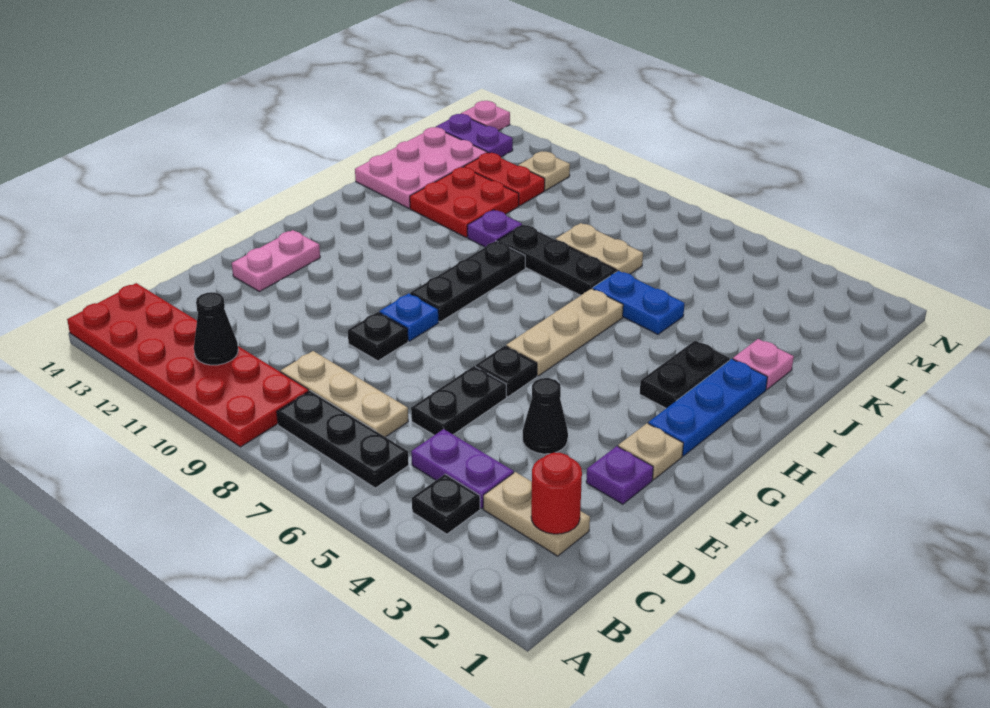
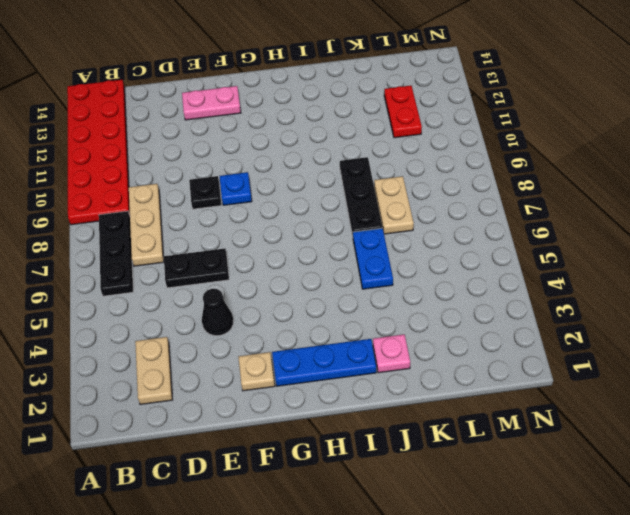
none -> black plate B4 level 1
none -> purple plate C4:C5 level 1
none -> purple plate E2 level 1
none -> black plate F6 level 1

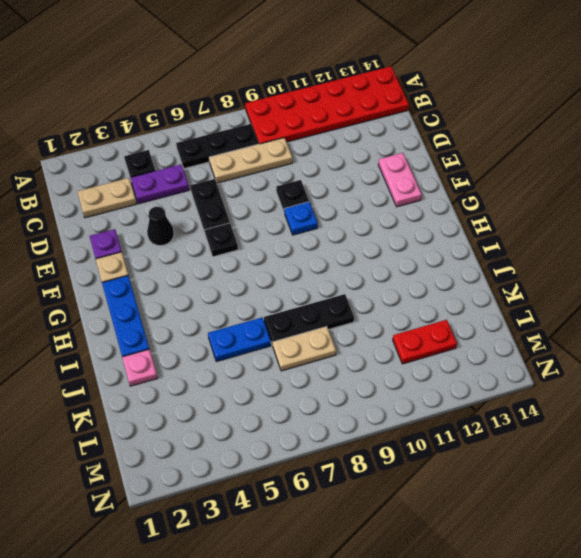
none -> tan plate G6:I6 level 1
none -> black plate G9:I9 level 1
none -> black plate H3:I3 level 1
none -> purple plate J10 level 1

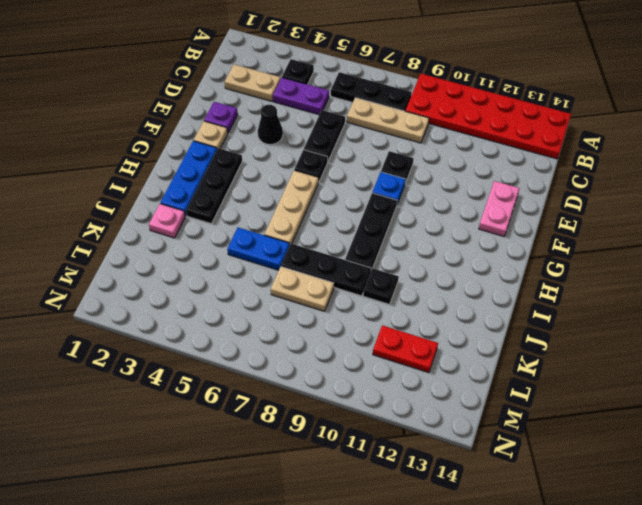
black plate G3:I3 level 1 -> black plate H3:I3 level 1
black plate J10 level 1 -> purple plate J10 level 1
none -> red plate J11:K12 level 1
none -> pink plate J13:L14 level 1
none -> tan plate M11 level 1
none -> purple plate M13:M14 level 1

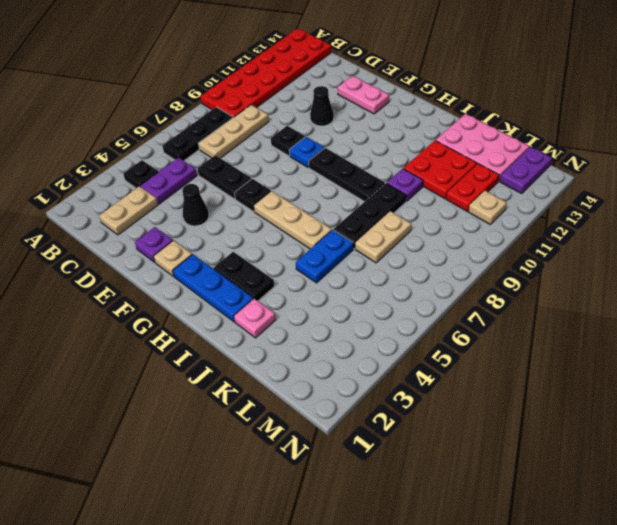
black cone E11 level 1 -> black cone B11 level 2
none -> pink plate N14 level 1
none -> red round brick C2 level 2

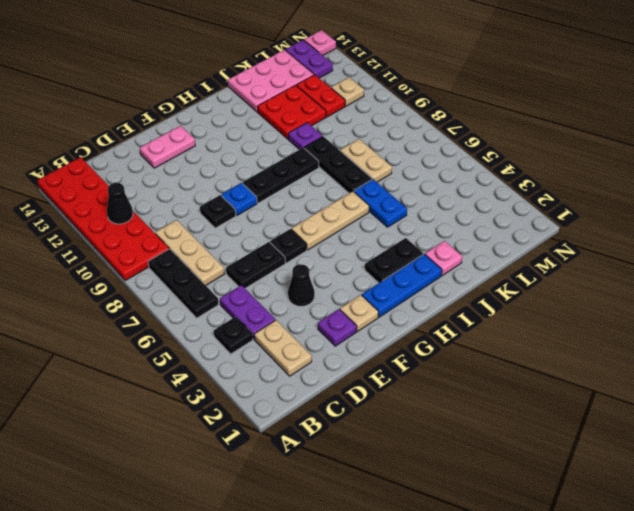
none -> red round brick C2 level 2

